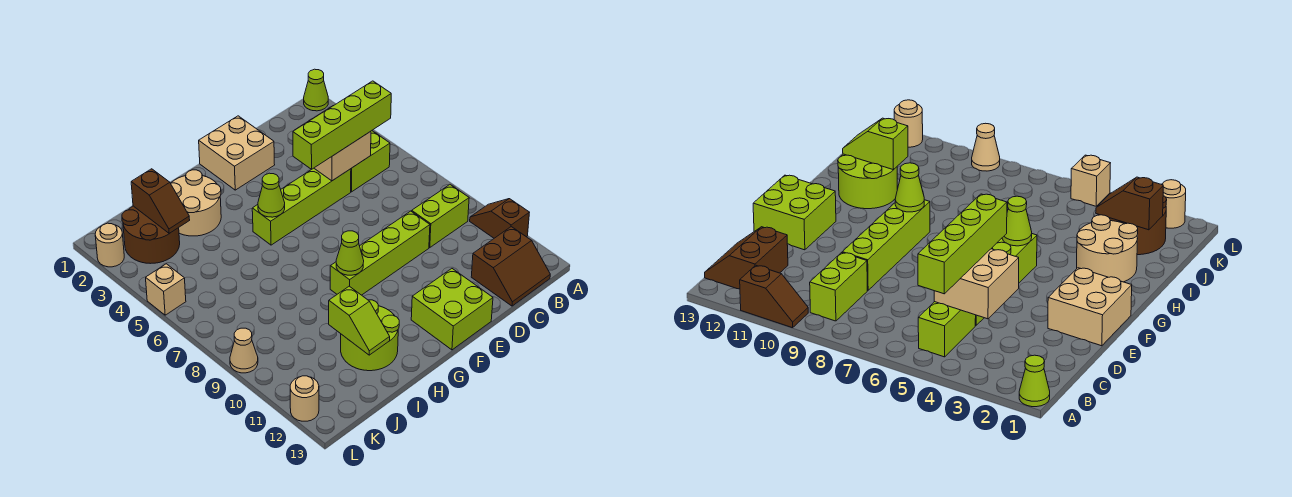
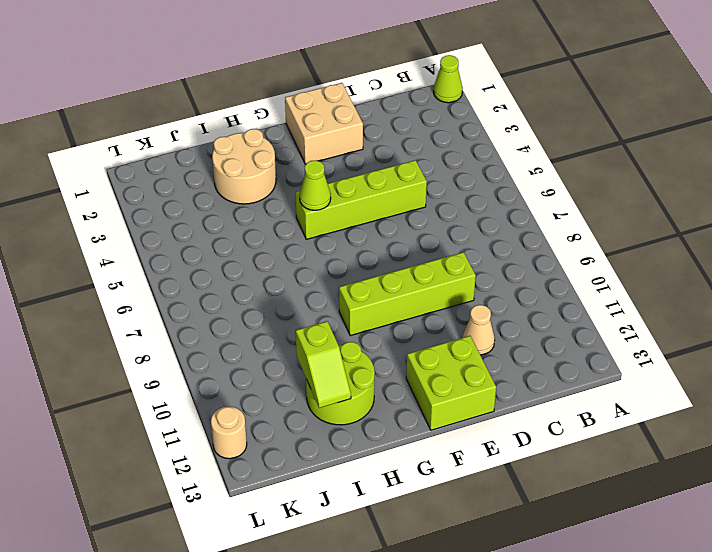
tan cone D11 level 1 -> tan cone L9 level 1
none -> brown slope A10:A11 level 1 top 11
none -> lime brick B5:C5 level 1
none -> lime brick B9:C9 level 1

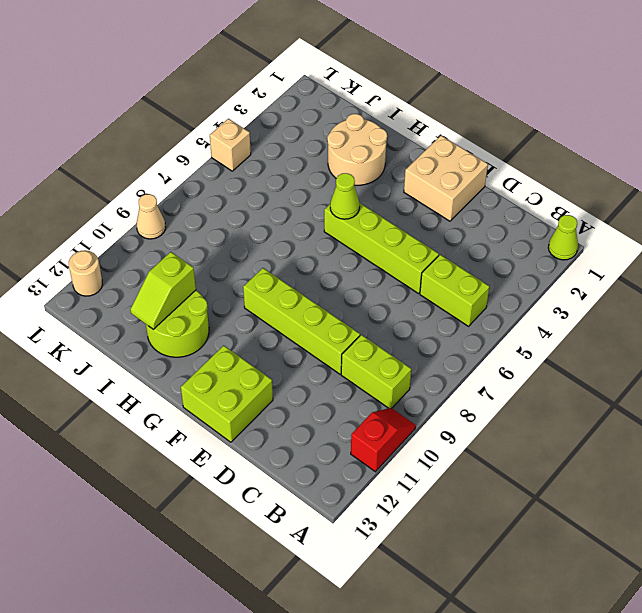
red slope A10:A11 level 1 top 11 -> brown slope A10:A11 level 1 top 11
none -> brown slope B12:C13 level 1 top 12
none -> brown round brick J2:K3 level 1
none -> tan round brick L2 level 1

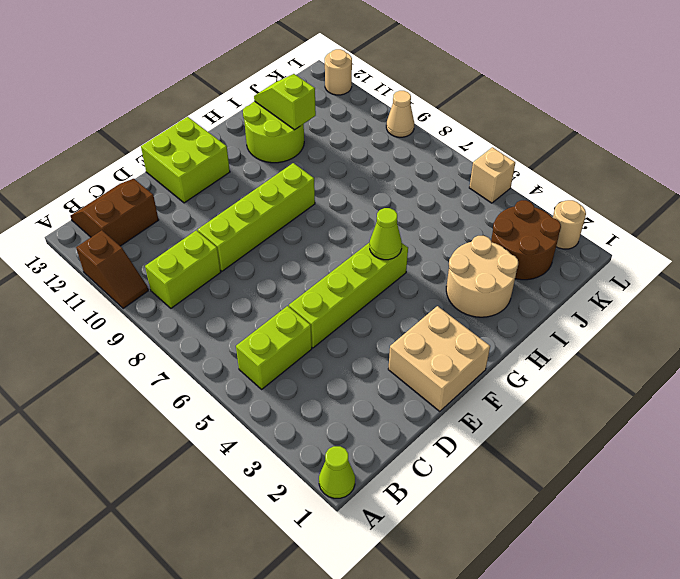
none -> tan brick C4:D5 level 2
none -> lime cone G9 level 2
none -> brown slope J2:J3 level 2 top 2

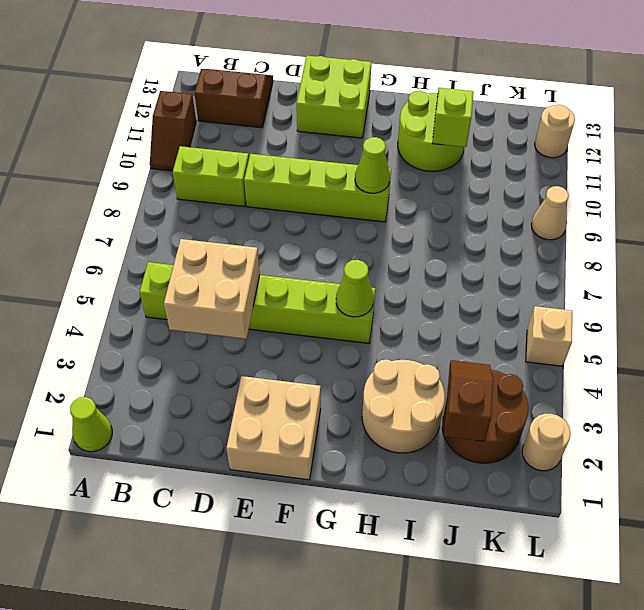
none -> lime brick B5:E5 level 3

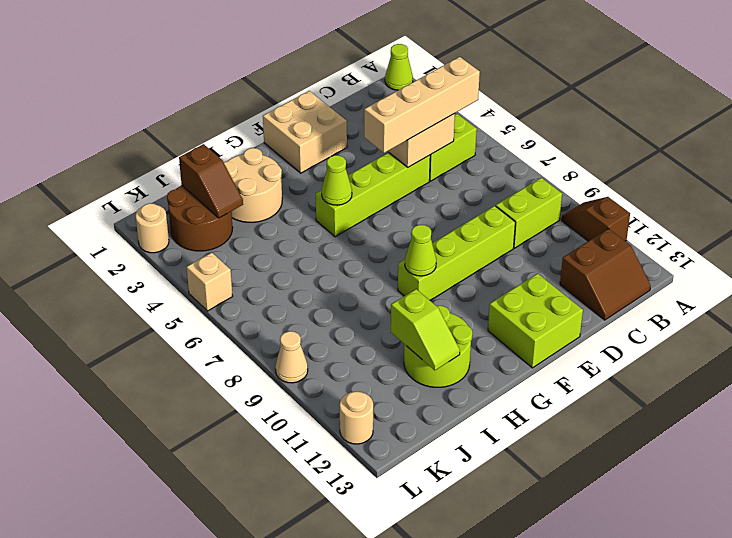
tan brick B5:E5 level 3 -> lime brick B5:E5 level 3

